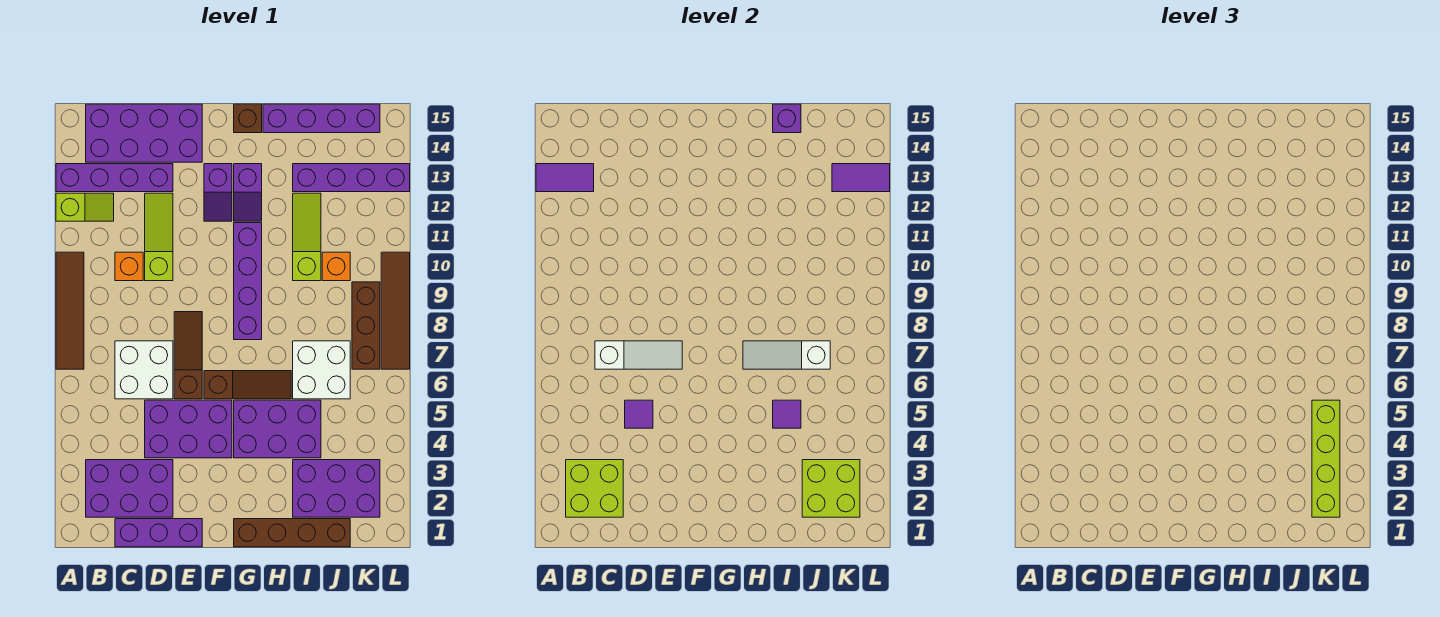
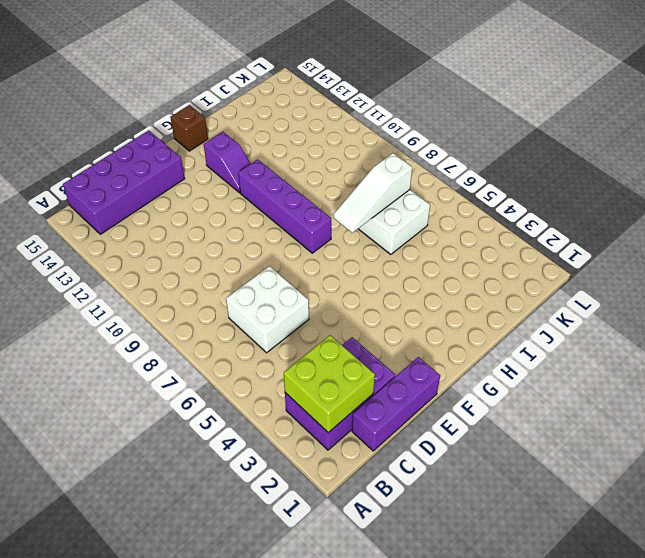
none -> brown tile A7:A10 level 1
none -> lime slope A12:B12 level 1 top A
none -> purple brick A13:D13 level 1
none -> orange brick C10 level 1

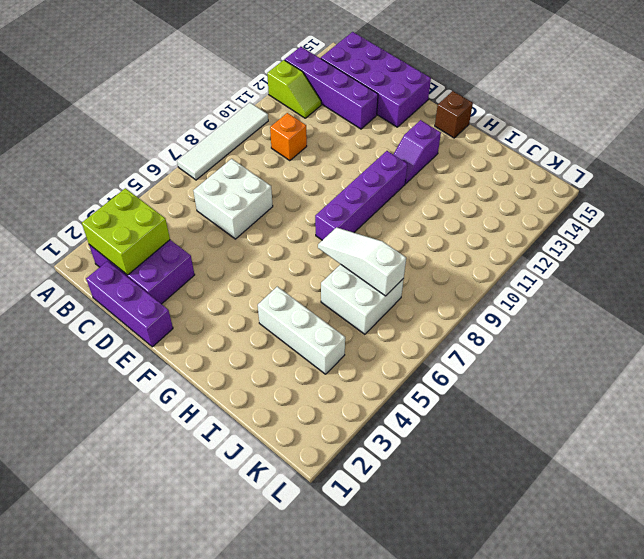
white tile A7:A10 level 1 -> brown tile A7:A10 level 1
white brick H4:J4 level 1 -> purple brick G4:I5 level 1
none -> purple brick D4:F5 level 1
none -> lime slope D10:D12 level 1 top 10
none -> brown slope E6:E8 level 1 top 6
none -> brown slope F6:H6 level 1 top F

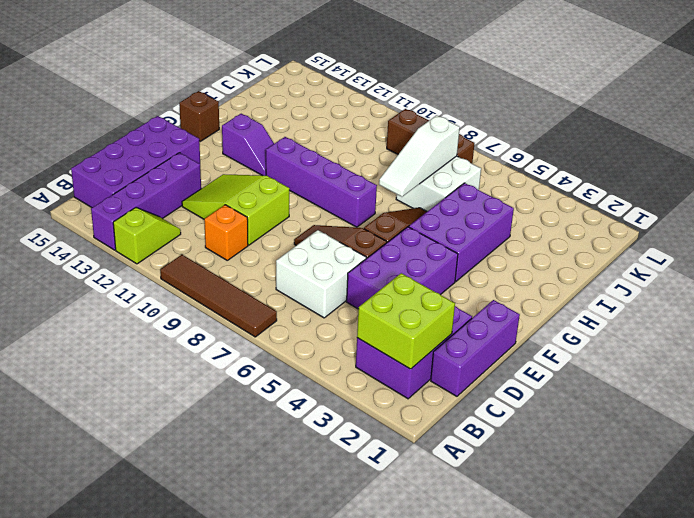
lime slope D10:E12 level 1 top 10 -> lime slope D10:D12 level 1 top 10
none -> purple slope F12:F13 level 1 top 13
none -> brown brick G1:J1 level 1
none -> purple brick H15:K15 level 1
none -> purple brick I2:K3 level 1

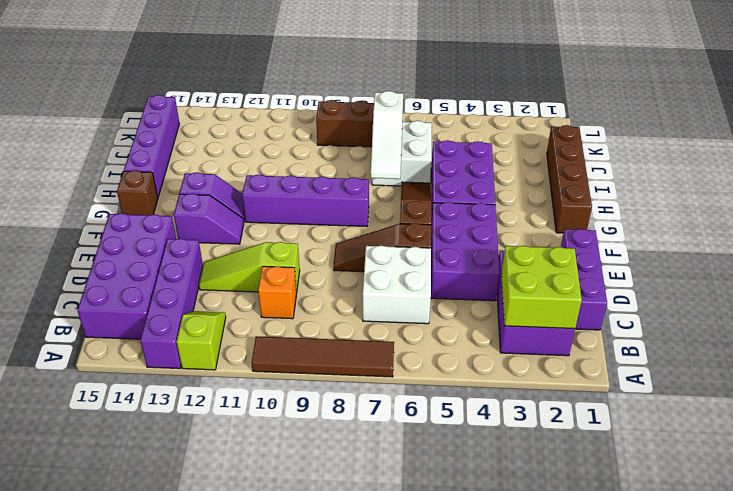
none -> purple brick I2:K3 level 1
none -> lime slope I10:I12 level 1 top 10
none -> purple brick I13:L13 level 1
none -> orange brick J10 level 1

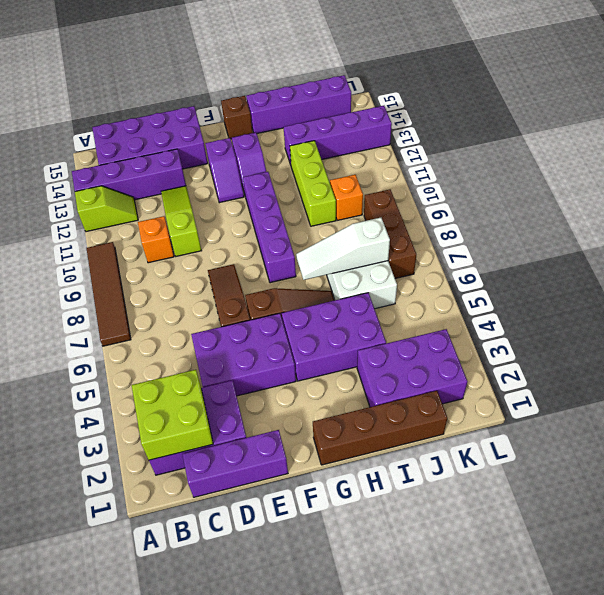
lime brick I10:I12 level 1 -> lime slope I10:I12 level 1 top 10
none -> white brick C6:D7 level 1
none -> brown tile L7:L10 level 1
none -> purple tile A13:B13 level 2
none -> white slope C7:E7 level 2 top C

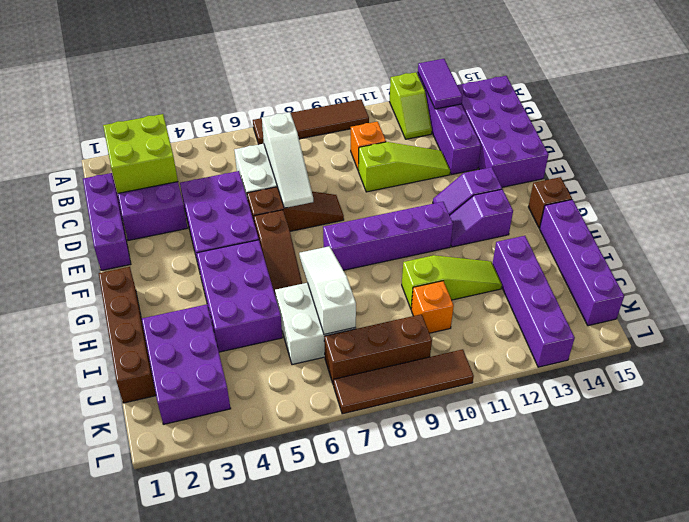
none -> purple tile D5 level 2
none -> purple tile I5 level 2
none -> purple brick I15 level 2
none -> lime brick J2:K3 level 2

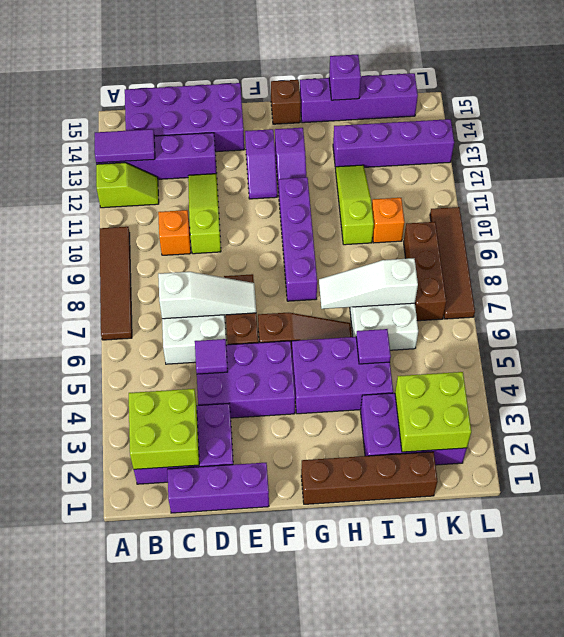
none -> purple tile K13:L13 level 2
none -> lime brick K2:K5 level 3

